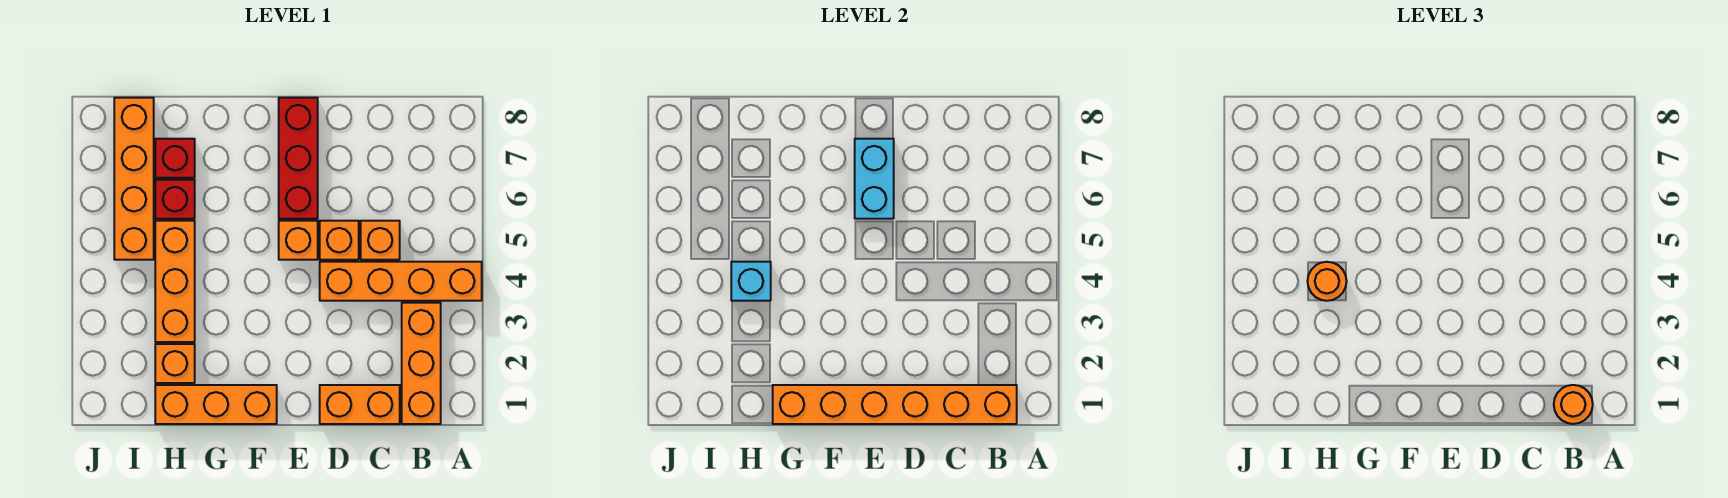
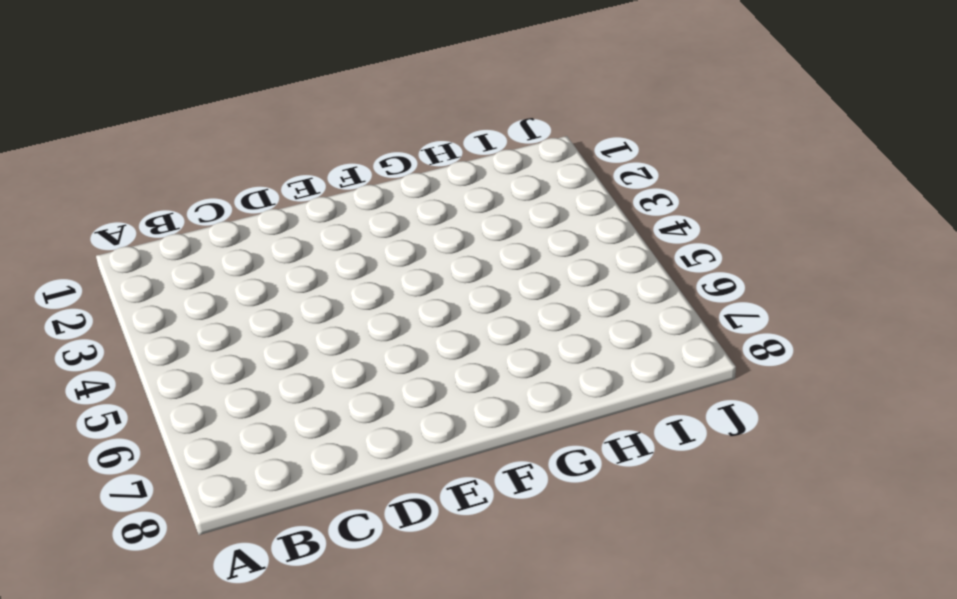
none -> orange brick A4:D4 level 1
none -> orange brick B1:B3 level 1
none -> orange brick C1:D1 level 1

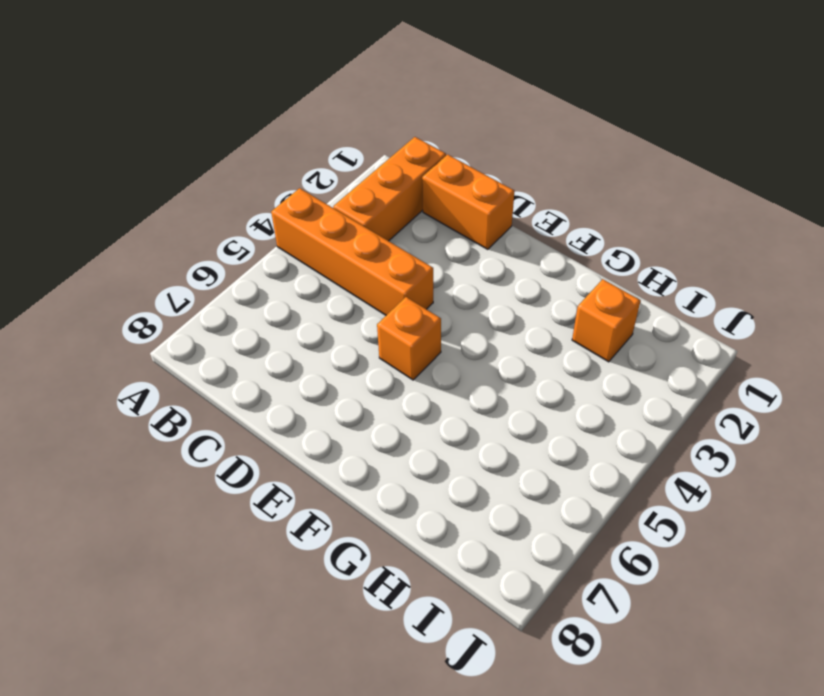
none -> orange brick C5 level 1
none -> orange brick D5 level 1
none -> red brick E6:E8 level 1

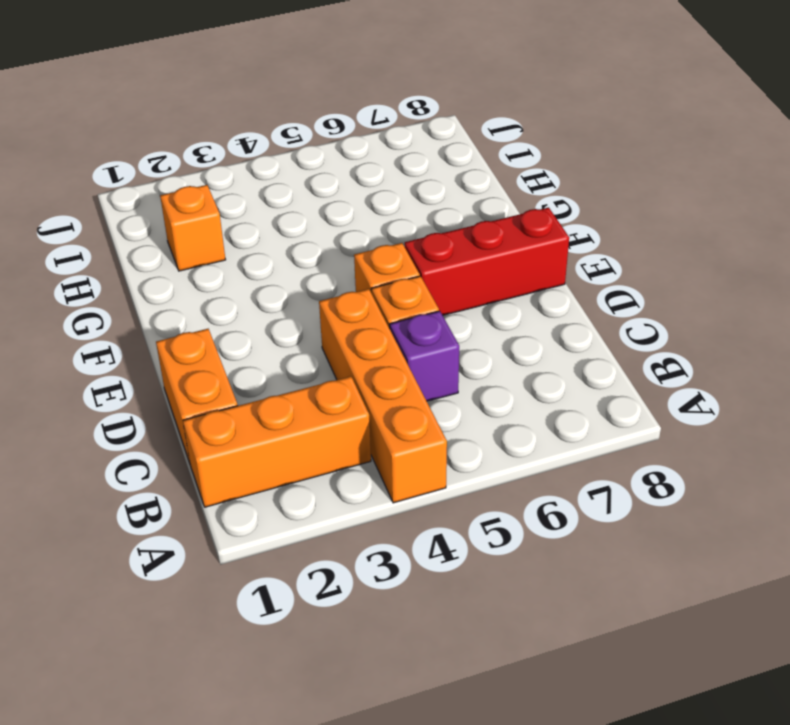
purple brick C5 level 1 -> orange brick C5 level 1
none -> orange brick F1:H1 level 1
none -> orange brick H3:H5 level 1
none -> red brick H6 level 1

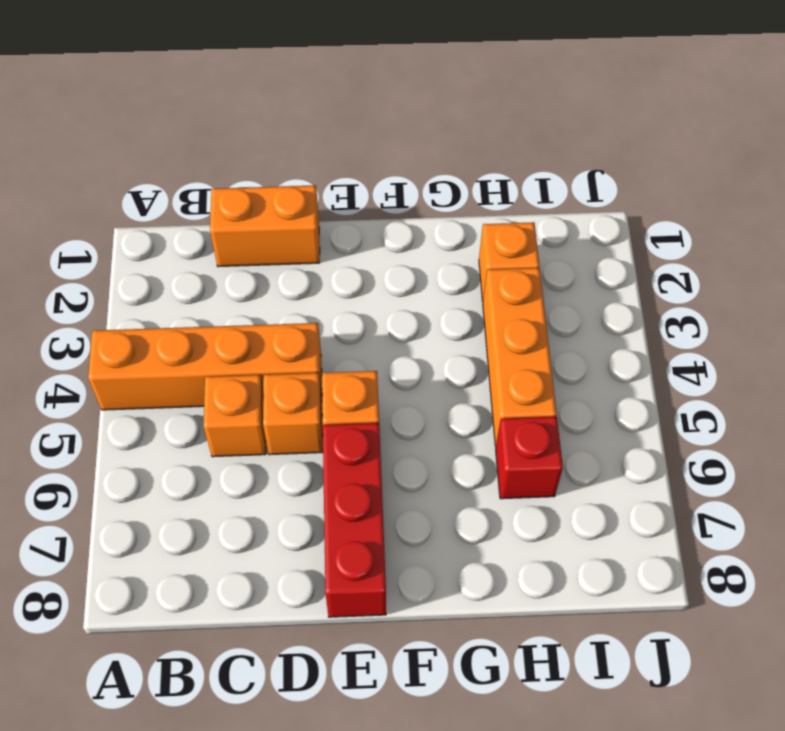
none -> orange brick B1:B3 level 1
none -> orange brick F1:H1 level 1
none -> red brick H7 level 1

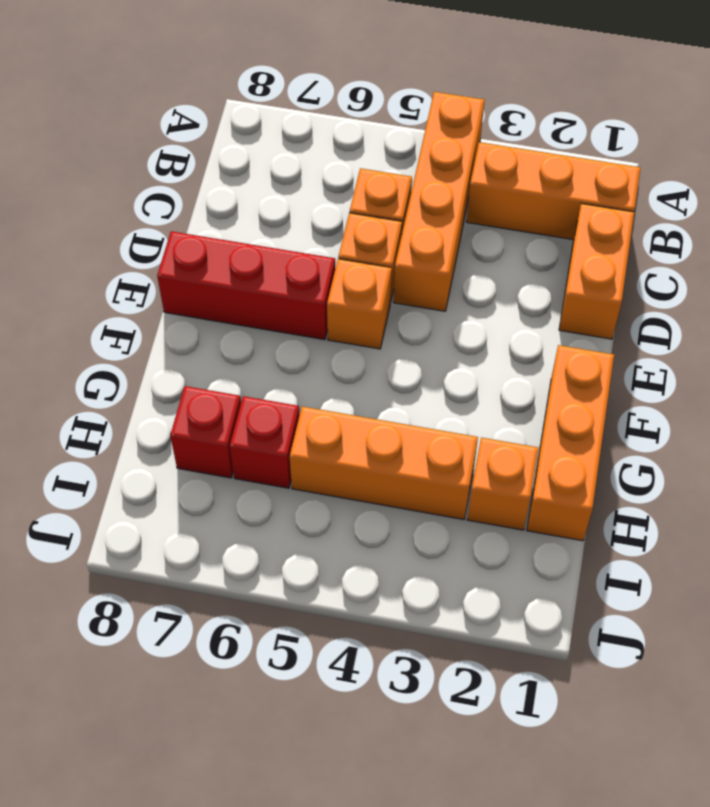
none -> orange brick I5:I8 level 1
none -> orange brick B1:G1 level 2
none -> cyan brick E6:E7 level 2

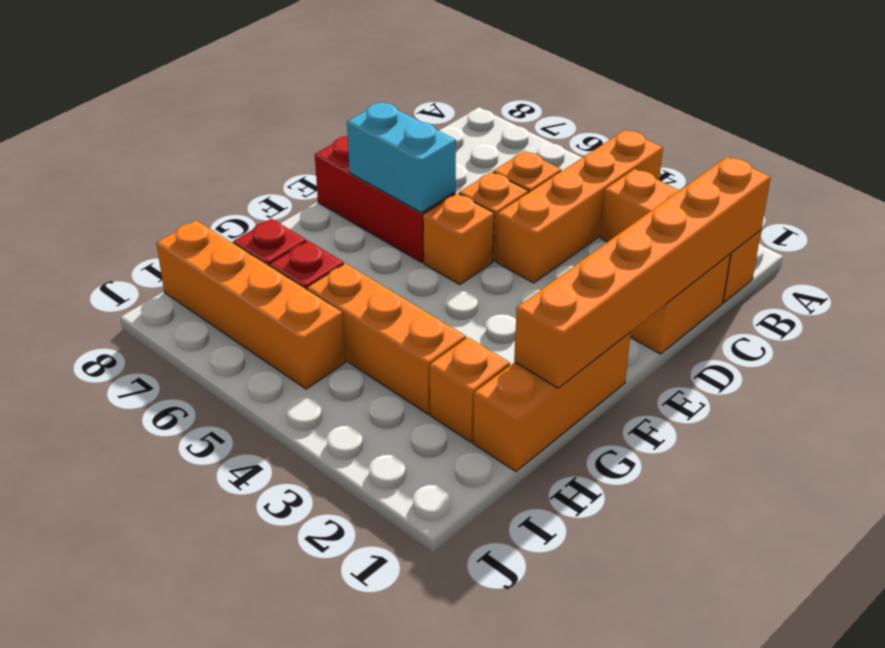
none -> cyan brick H4 level 2
none -> orange round brick B1 level 3
none -> orange round brick H4 level 3

